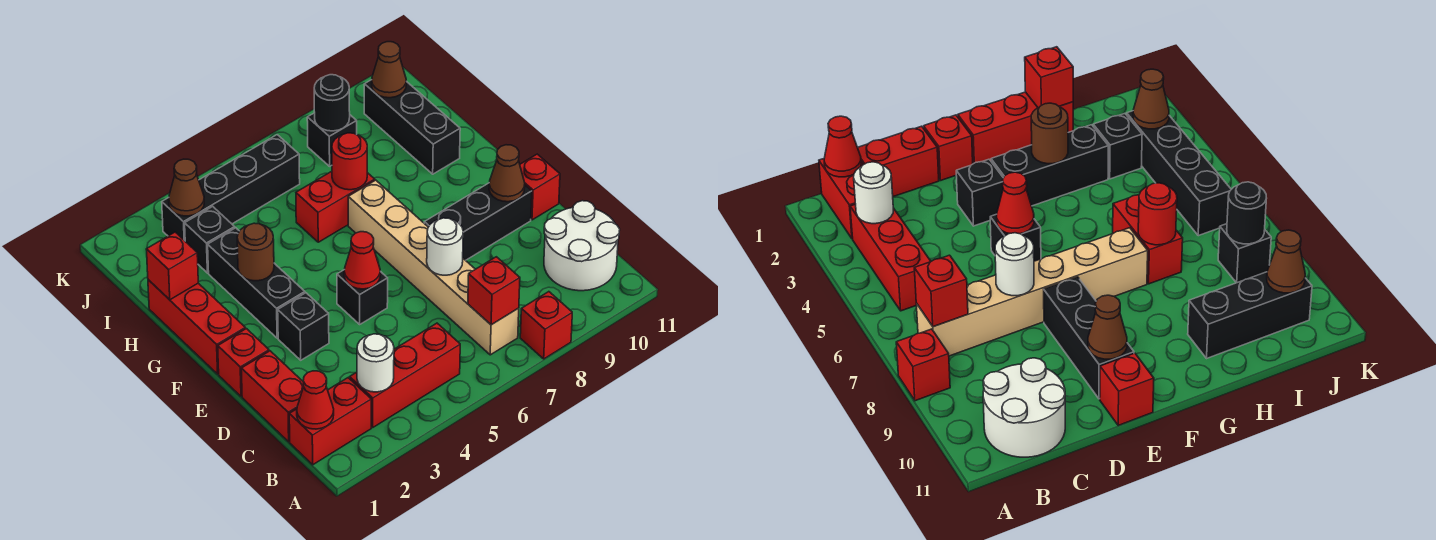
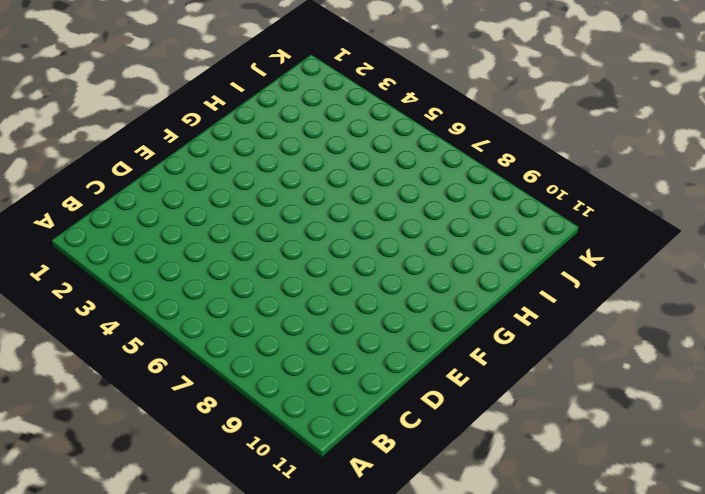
none -> red brick A8 level 1
none -> red brick B1:B2 level 1
none -> red brick B3:B5 level 1
none -> tan brick B7:G7 level 1

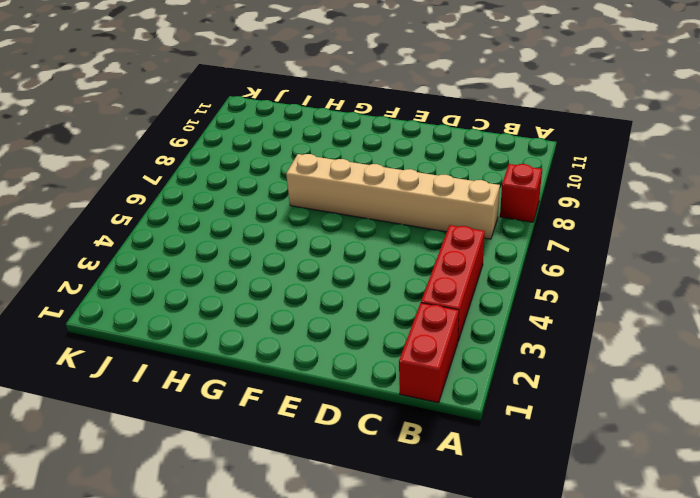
none -> white round brick B10:C11 level 1
none -> red brick C1:D1 level 1
none -> red brick E1 level 1
none -> black brick E3 level 1

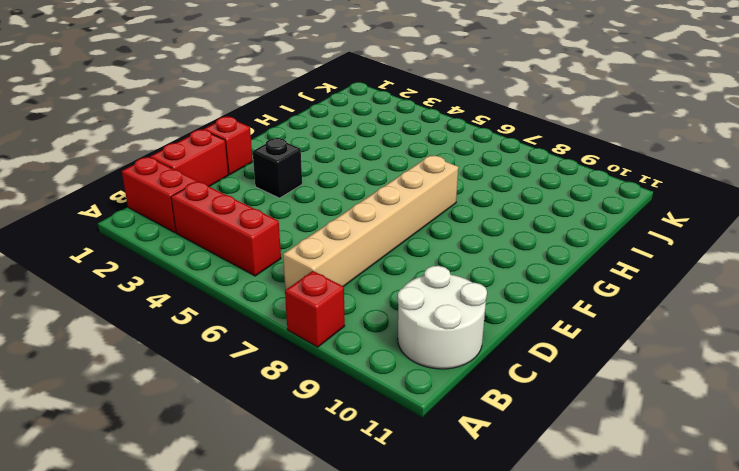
none -> black brick E5 level 1
none -> black brick E8:E10 level 1
none -> red brick E11 level 1
none -> red brick F1:H1 level 1

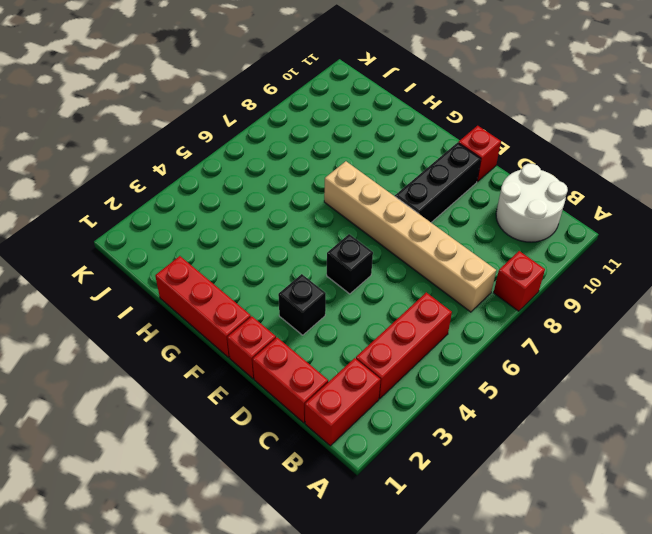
none -> black brick F3:H3 level 1
none -> red brick H6:H7 level 1
none -> black brick H10:J10 level 1
none -> black brick I3 level 1

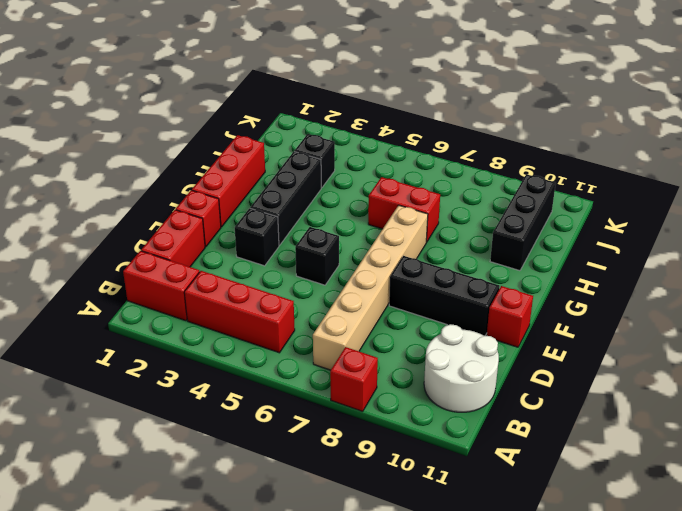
none -> black brick J3:J6 level 1
none -> black brick J8 level 1
none -> red cone B1 level 2
none -> white round brick B3 level 2

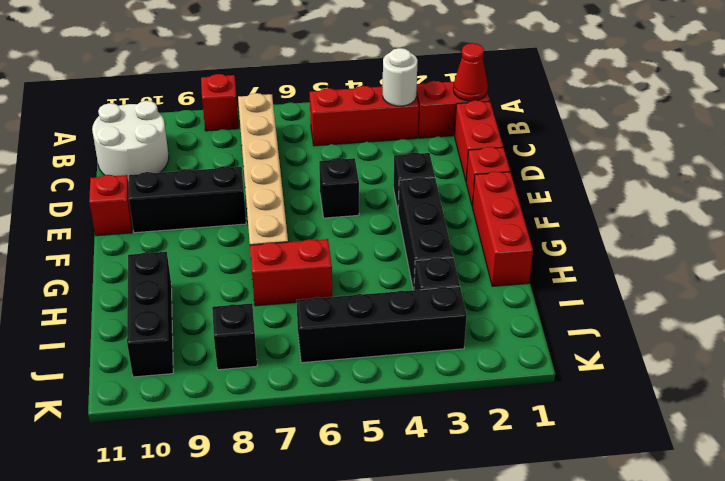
none -> red brick B7 level 2
none -> white round brick D7 level 2
none -> red cone E5 level 2
none -> brown cone E10 level 2

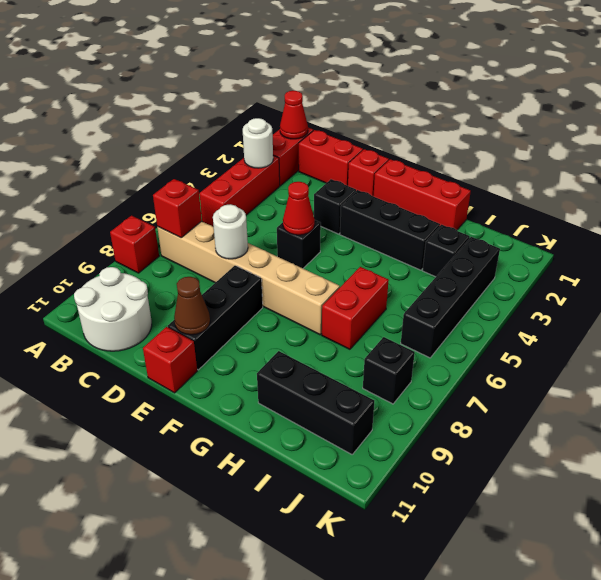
none -> brown round brick G3 level 2
none -> red brick H1 level 2
none -> red round brick H7 level 2
none -> brown cone J3 level 2

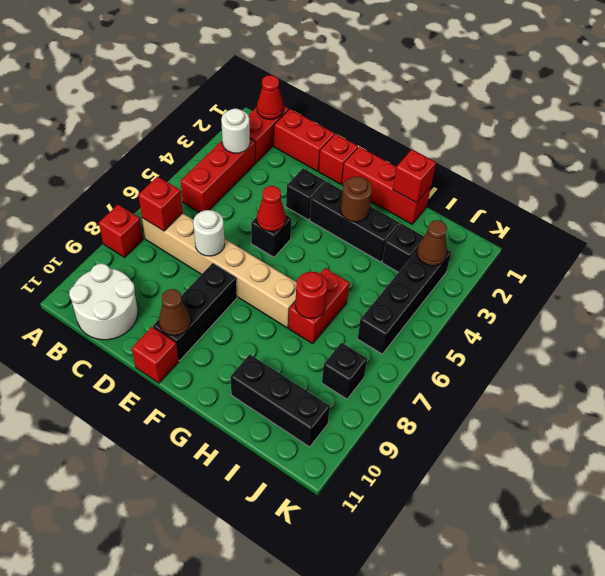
none -> black round brick J8 level 2
none -> brown cone J10 level 2

